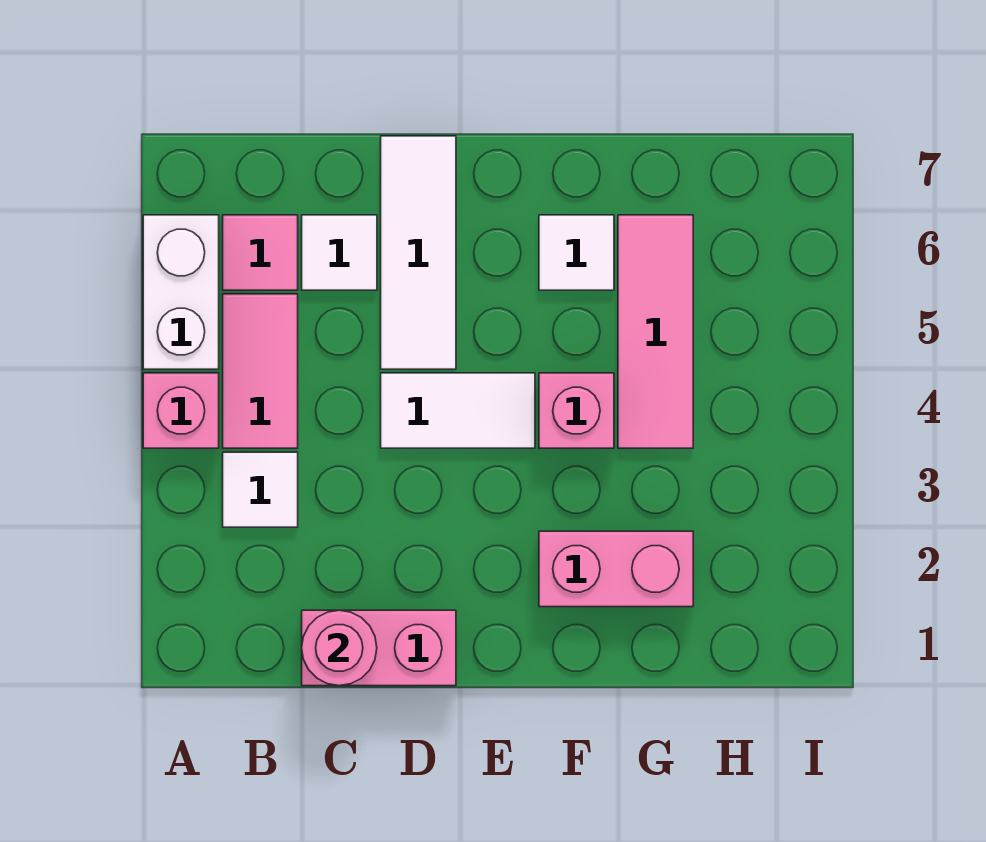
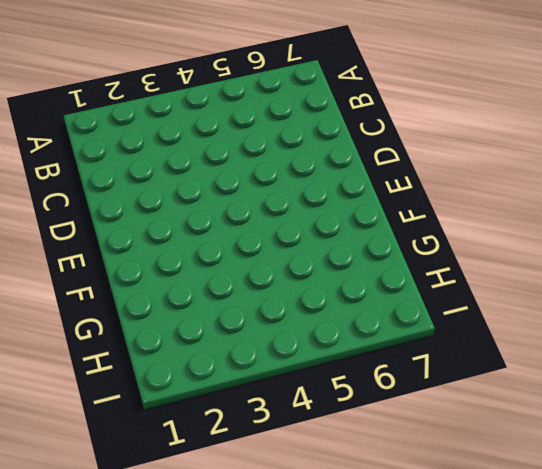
none -> pink brick A4 level 1
none -> white brick A5:A6 level 1
none -> white tile B3 level 1

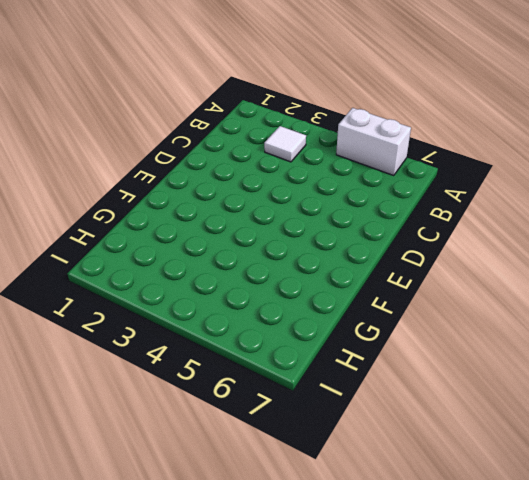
none -> pink brick A4 level 1
none -> pink tile B4:B5 level 1
none -> pink tile B6 level 1

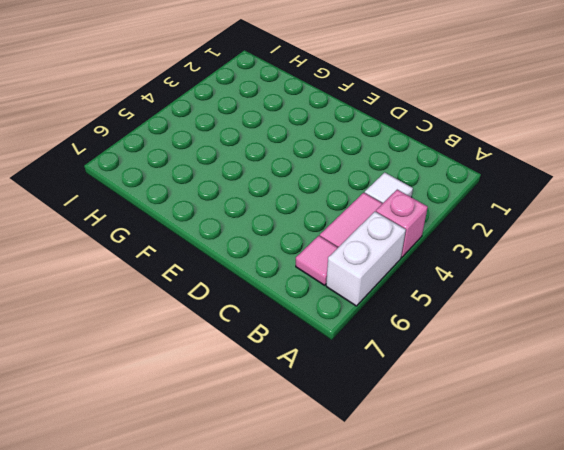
none -> pink brick C1:D1 level 1
none -> white tile C6 level 1
none -> white tile D4:E4 level 1

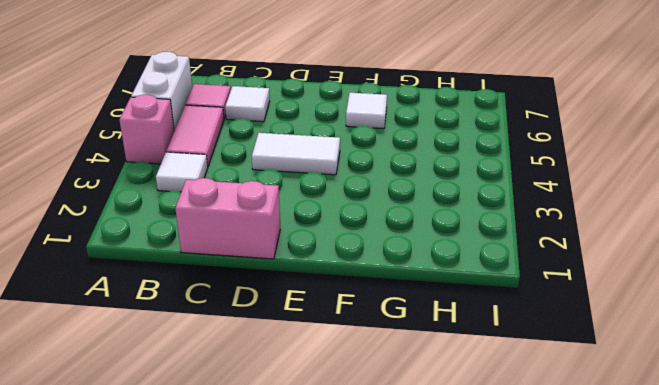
none -> white tile D5:D7 level 1
none -> pink brick F2:G2 level 1
none -> pink brick F4 level 1

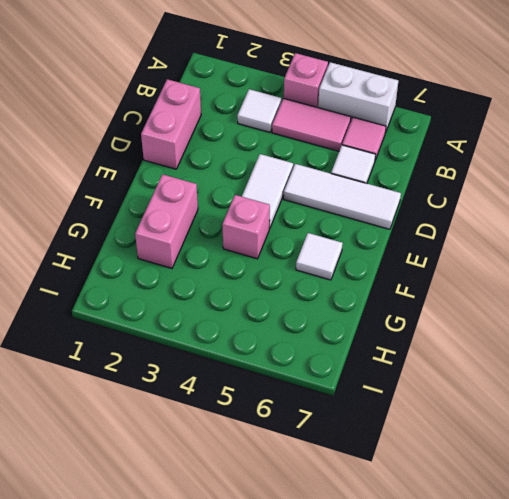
none -> pink tile G4:G6 level 1
none -> pink round brick C1 level 2

